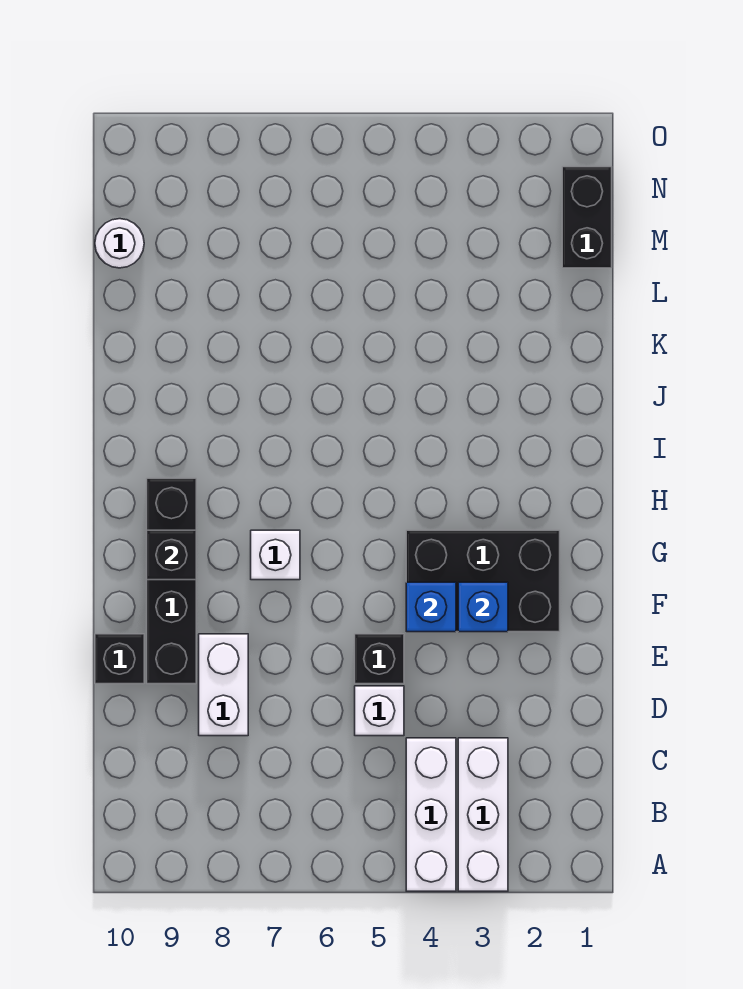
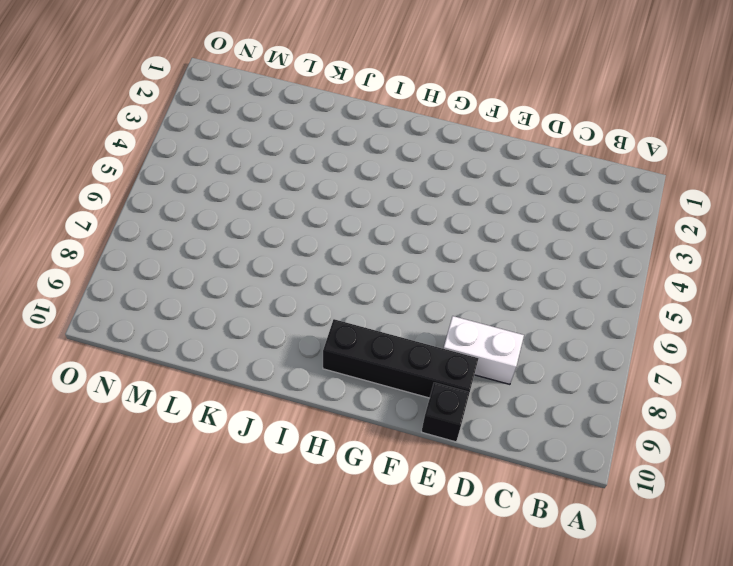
none -> white brick A3:C3 level 1
none -> white brick A4:C4 level 1
none -> white brick D5 level 1

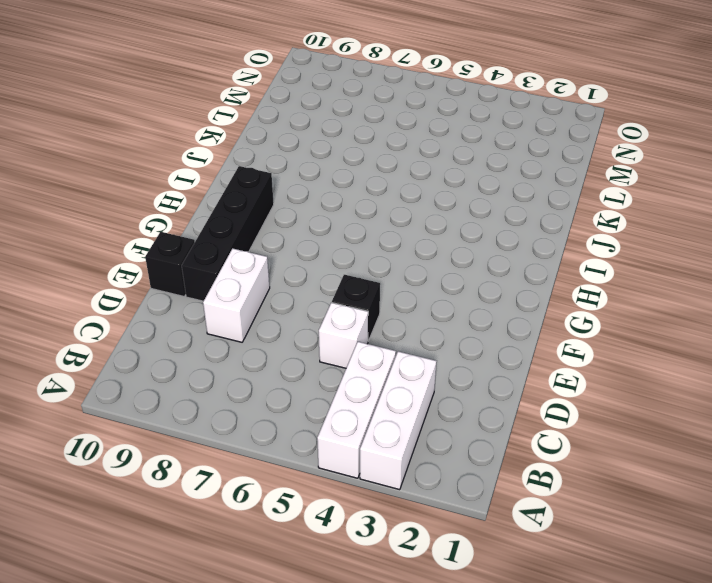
none -> black brick F2:G4 level 1
none -> white brick G7 level 1
none -> black brick M1:N1 level 1

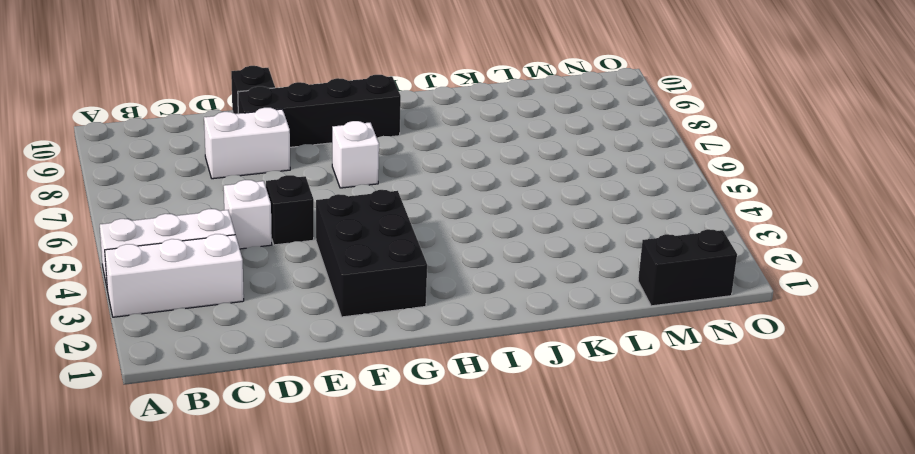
none -> white round brick M10 level 1
none -> blue brick F3 level 2
none -> blue brick F4 level 2

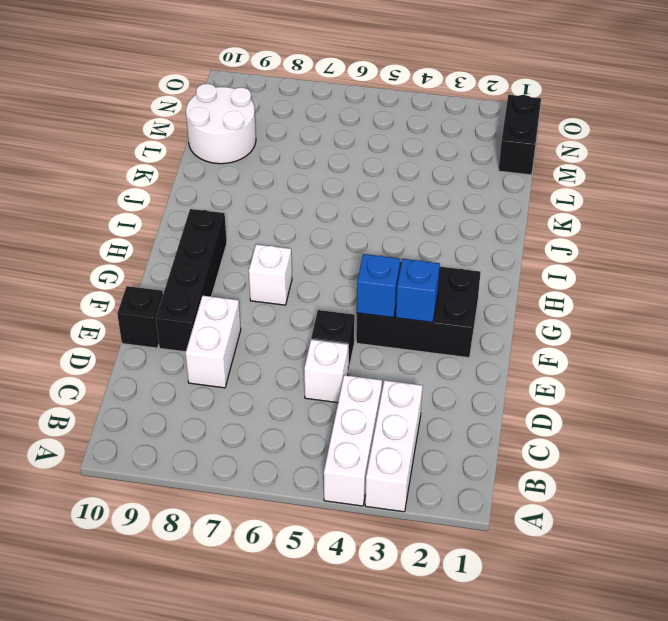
white round brick L9:M10 level 1 -> white round brick M10 level 1
none -> black brick G9 level 2

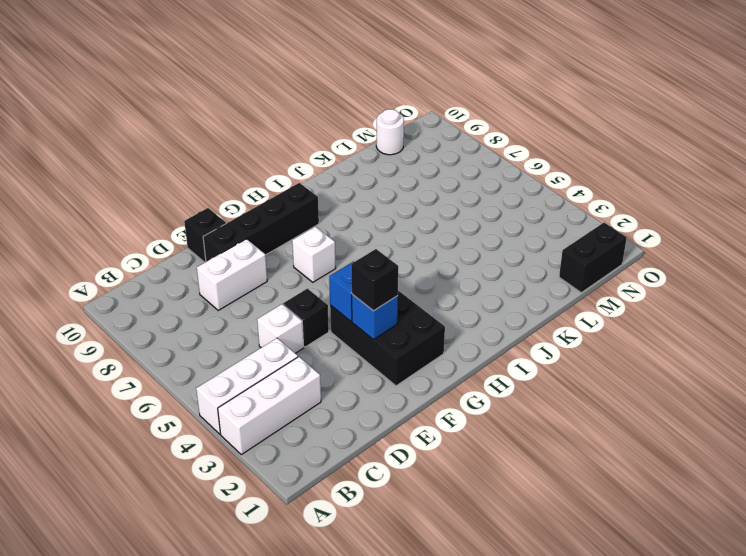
black brick F3 level 3 -> black brick G9 level 2

